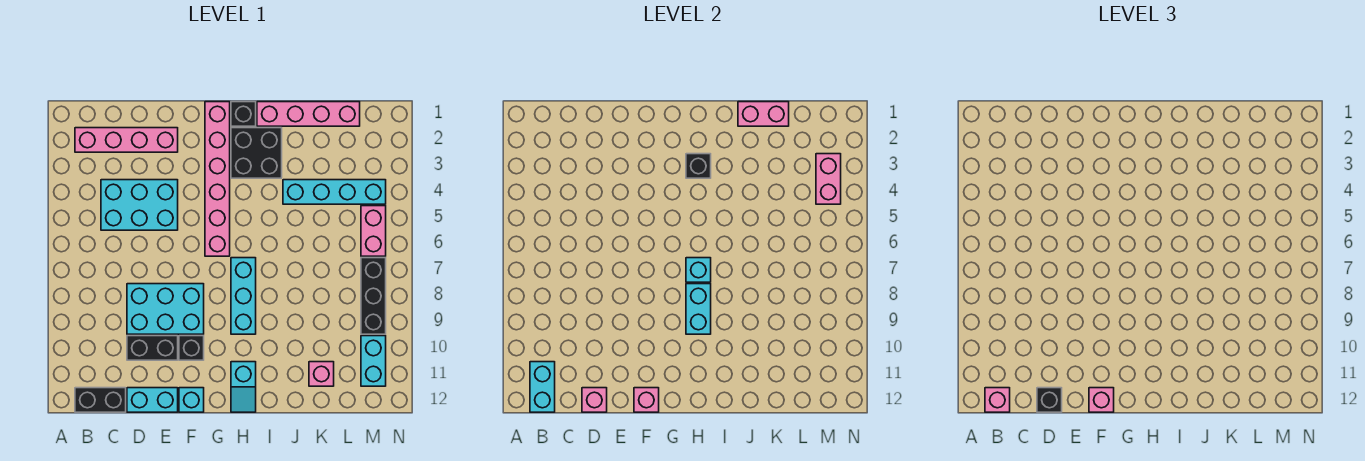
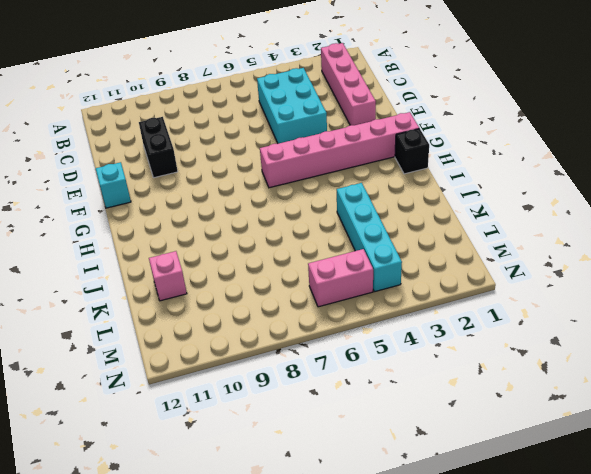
none -> black brick B12:C12 level 1
none -> cyan brick D8:F9 level 1
none -> cyan brick D12:E12 level 1
none -> black brick F10 level 1

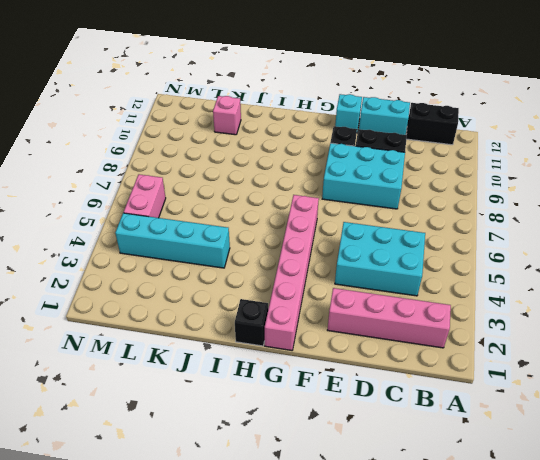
none -> black brick H2:I3 level 1
none -> cyan brick H7:H9 level 1
none -> cyan slope H11:H12 level 1 top 11
none -> pink brick I1:L1 level 1

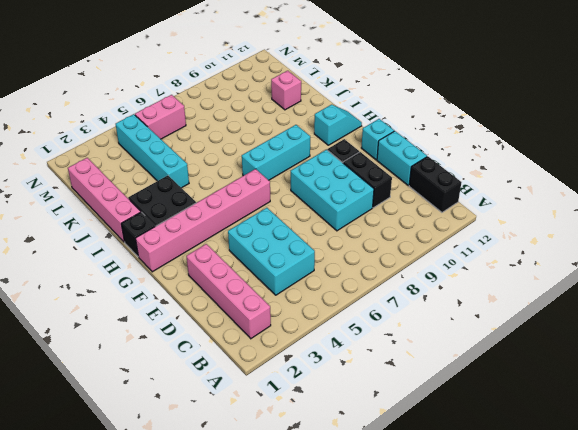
none -> black brick M7:M9 level 1
none -> cyan brick M10:M11 level 1
none -> cyan brick B11:B12 level 2
none -> pink brick D12 level 2

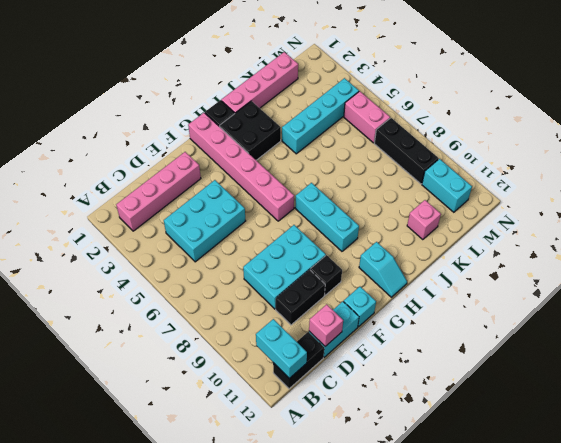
none -> pink brick F12 level 2
none -> black brick H3 level 2
none -> cyan brick H7 level 2
none -> cyan brick H8:H9 level 2

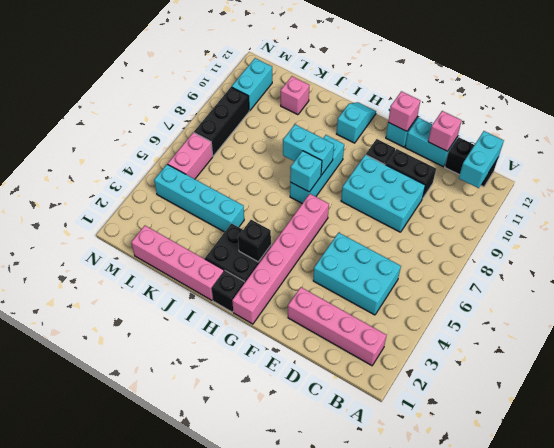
cyan brick H8:I8 level 2 -> cyan brick H8:H9 level 2
none -> pink brick J1:K1 level 2
none -> pink brick M3:M4 level 2
none -> pink brick B12 level 3
none -> black brick D12 level 3

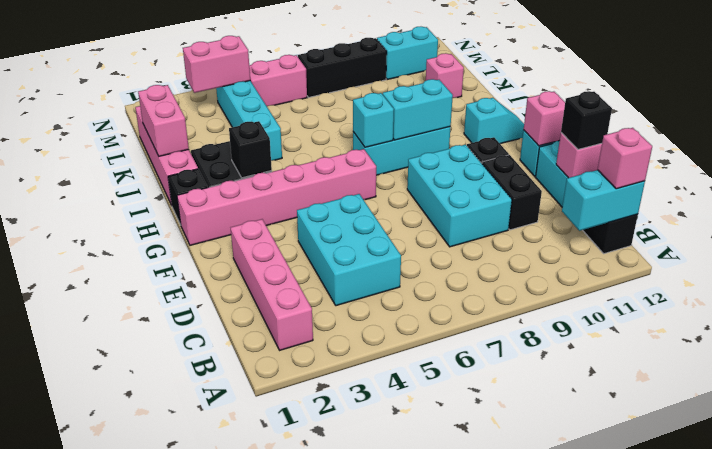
none -> pink brick F12 level 3

